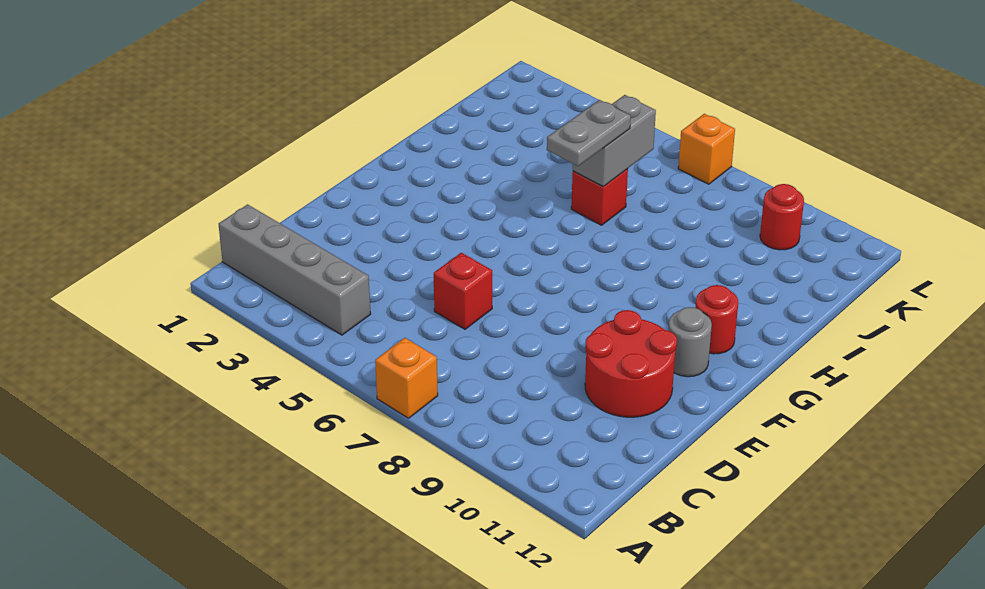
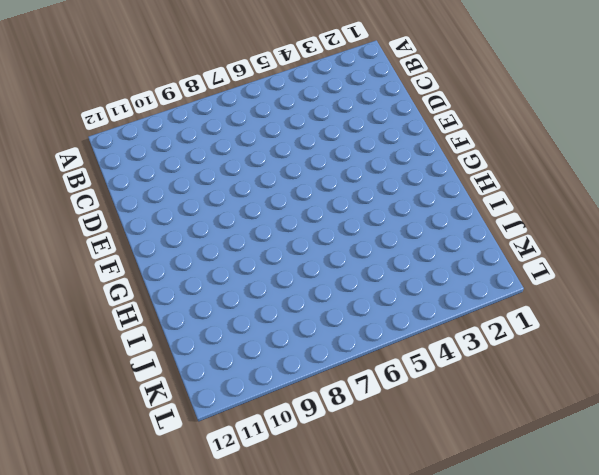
none -> orange brick A7 level 1
none -> grey brick B1:B4 level 1

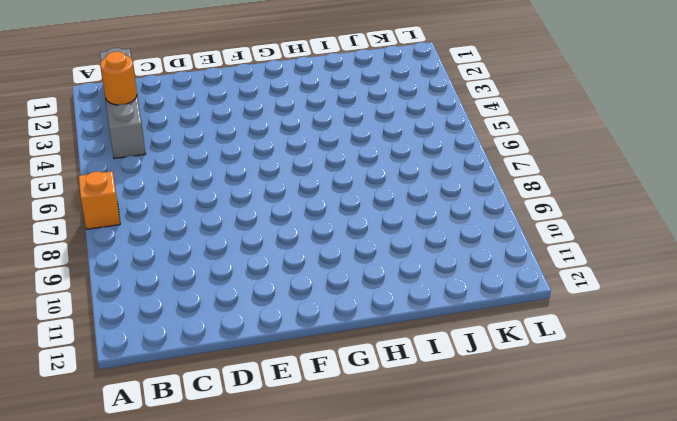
orange round brick B3 level 2 -> none
none -> red brick D6 level 1
none -> red round brick D10:E11 level 1

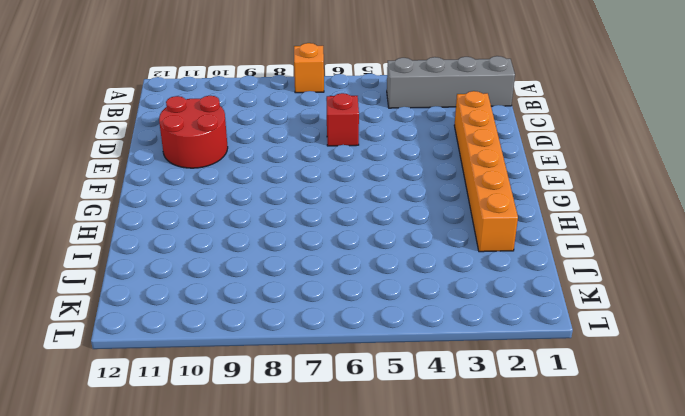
orange brick D2:I2 level 1 -> none
none -> grey round brick F11 level 1
none -> red round brick G11 level 1

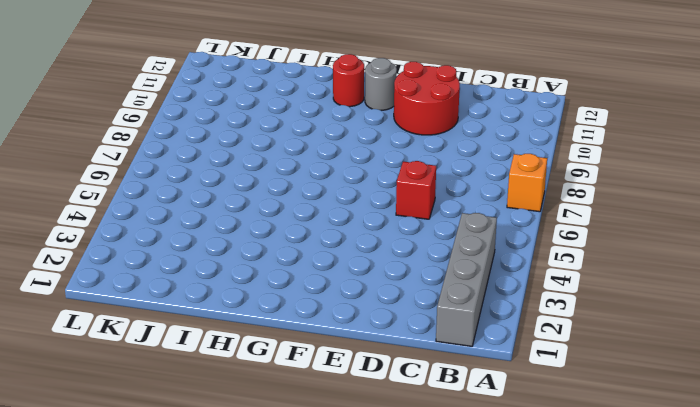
none -> red brick I6 level 1
none -> red round brick K10 level 1

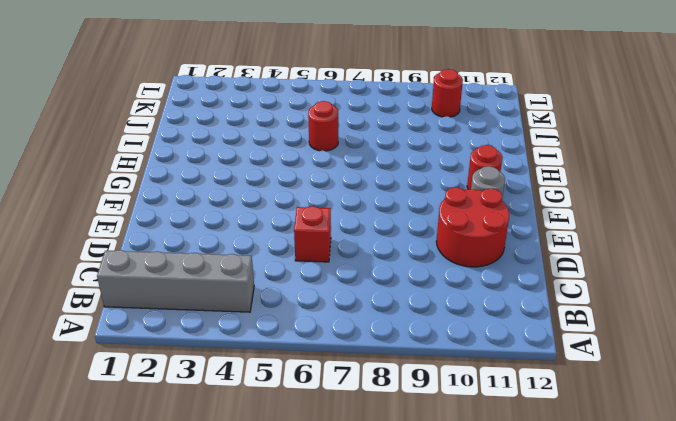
red round brick I6 level 1 -> red brick I6 level 1
none -> orange brick A7 level 1
none -> orange brick L7 level 1

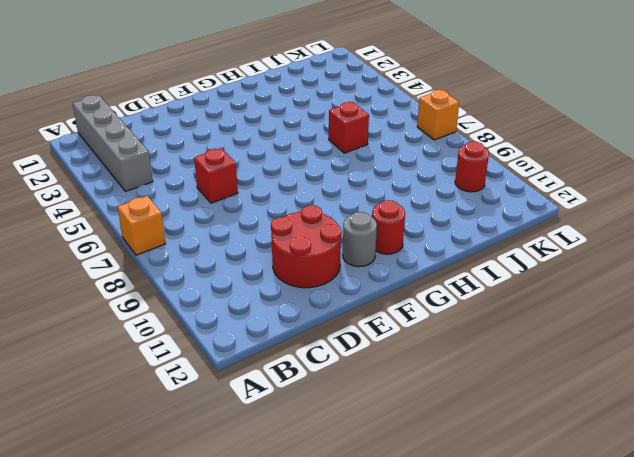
none -> grey brick I6:J6 level 2
none -> grey plate H6:I6 level 3

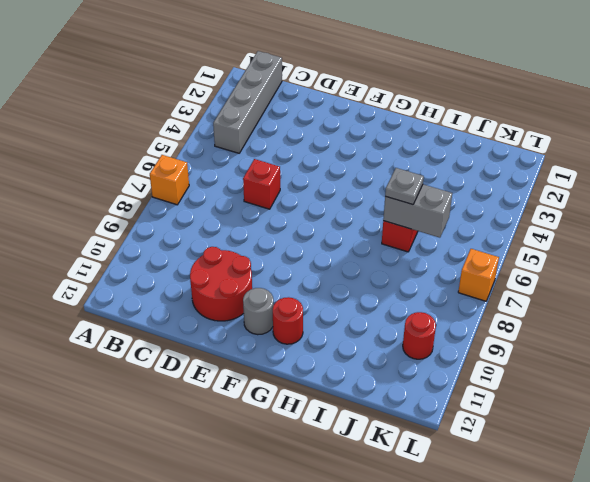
grey plate I6 level 3 -> grey plate H6:I6 level 3

